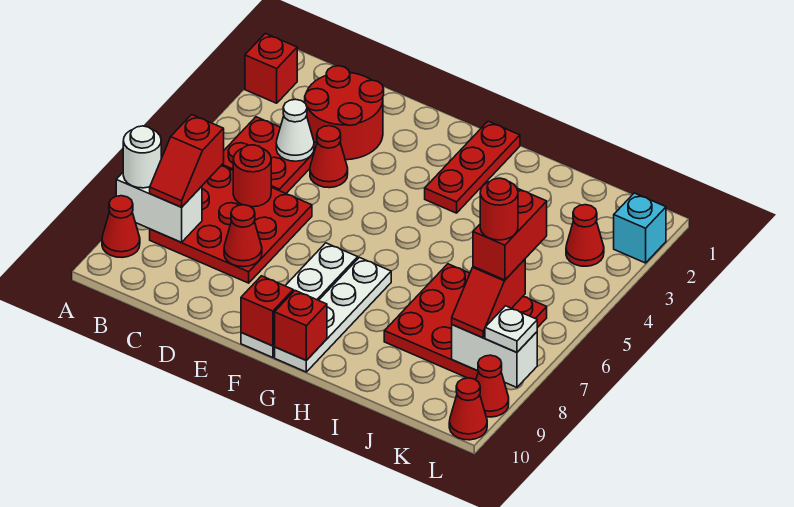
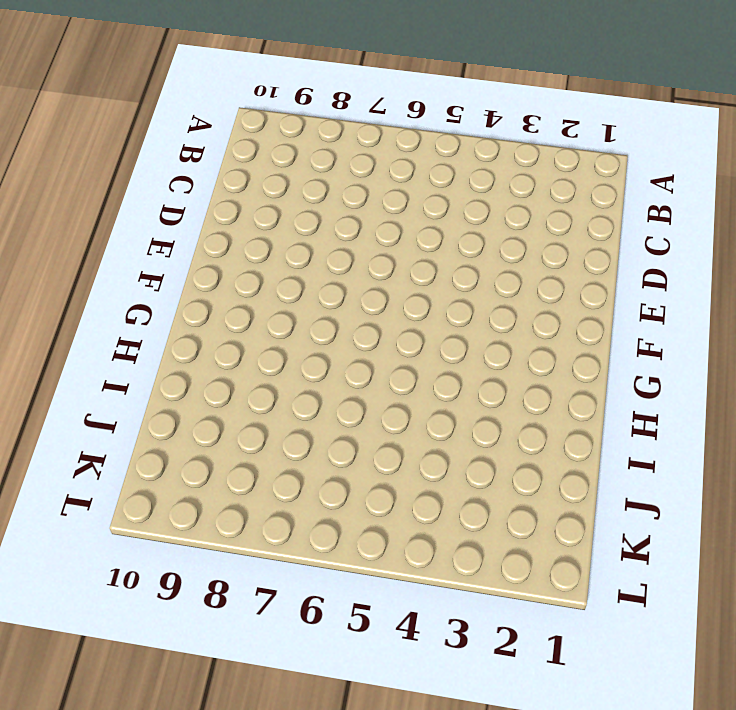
none -> red brick A2 level 1
none -> red cone A9 level 1
none -> red plate B4:C5 level 1

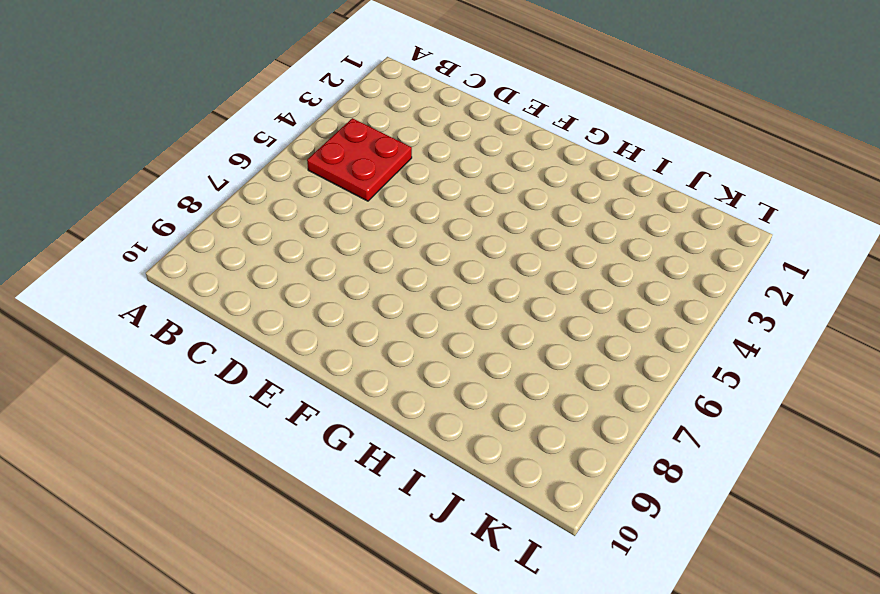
none -> red brick A2 level 1
none -> red cone A9 level 1
none -> red plate B6:D8 level 1

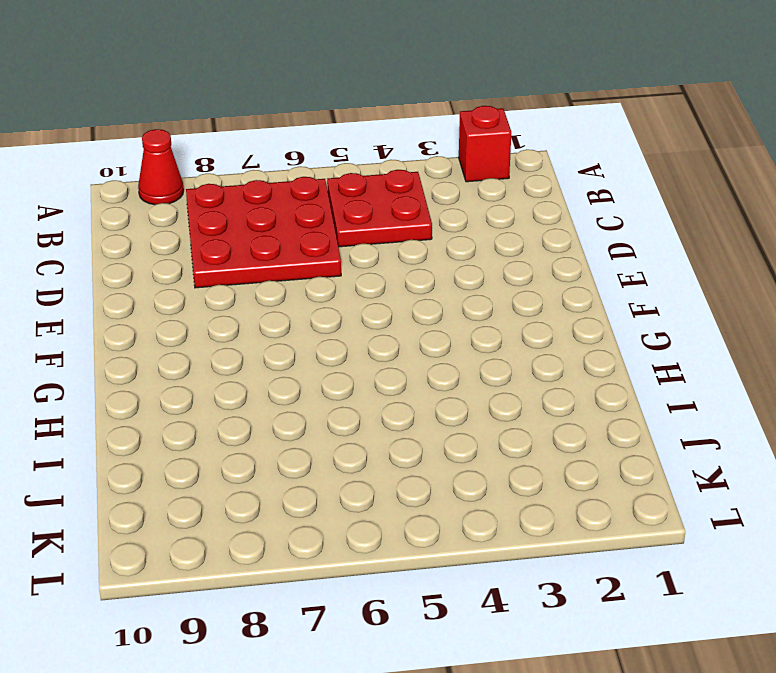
none -> red round brick C2:D3 level 1
none -> red cone D4 level 1
none -> white plate F7:F10 level 1

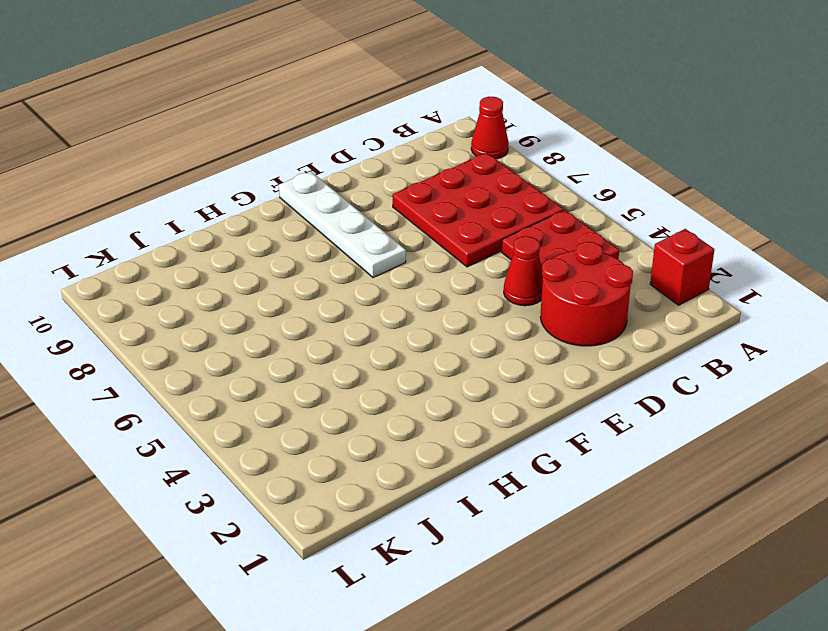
none -> red plate G1:G3 level 1
none -> white plate G7:G10 level 1
none -> red plate I6:K8 level 1

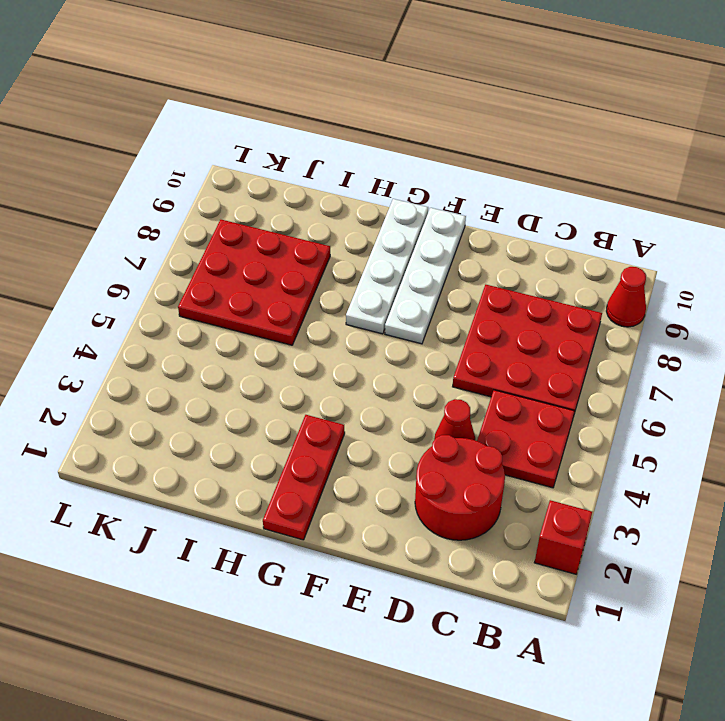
none -> red cone K3 level 1
none -> cyan brick L2 level 1
none -> red cone L9 level 1

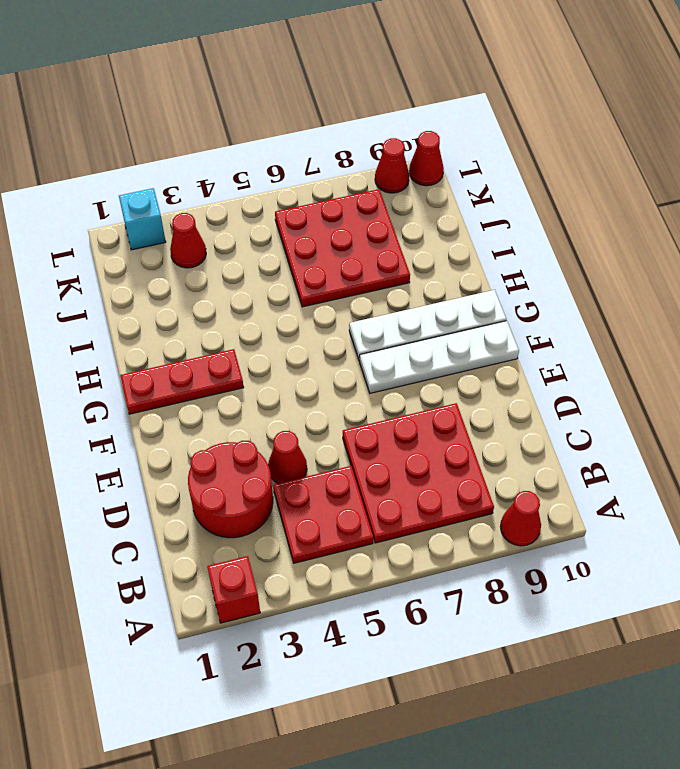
none -> white brick A8:B8 level 2
none -> white cone C4 level 2
none -> red round brick C6 level 2

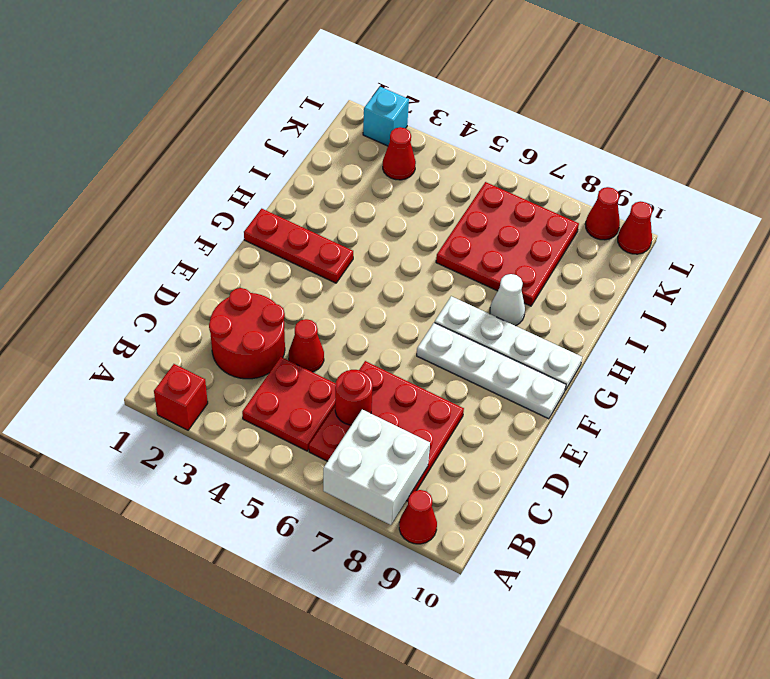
white brick A7:B8 level 2 -> white brick A8:B8 level 2
white cone H8 level 1 -> white cone C4 level 2
none -> red cone D8 level 2
none -> red brick F10 level 2
none -> red brick G10 level 2

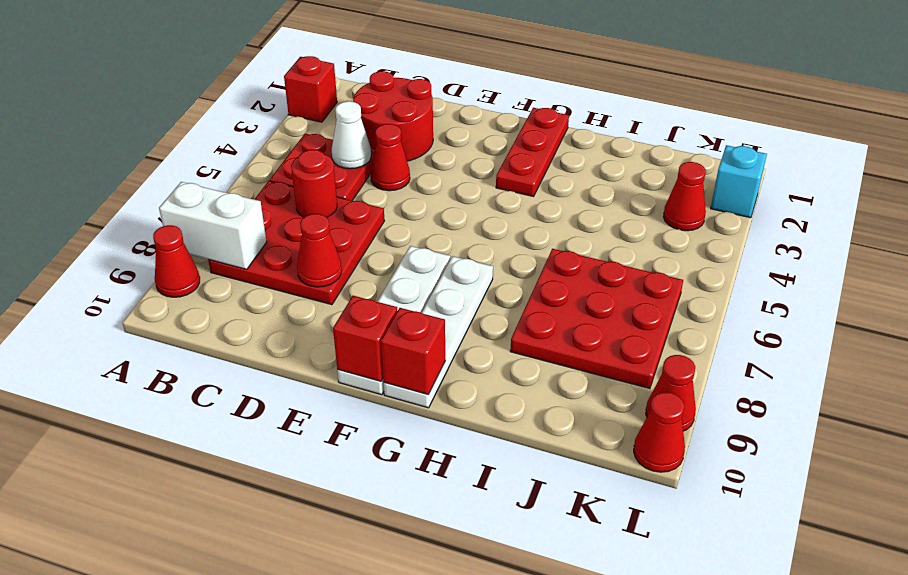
none -> white brick K8:L8 level 2
none -> white round brick A8 level 3
none -> red slope B7:B8 level 3 top 7

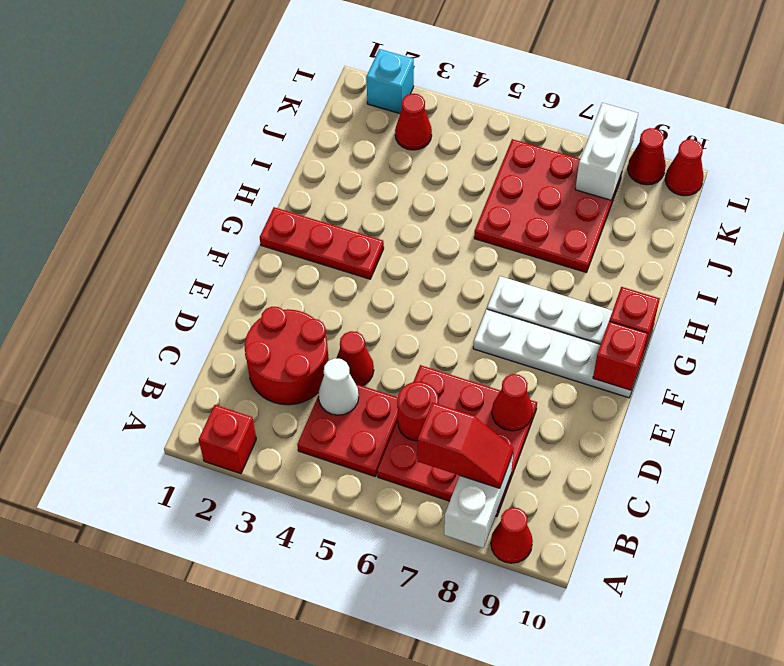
none -> white round brick A8 level 3
none -> red slope K7:K8 level 3 top 7
none -> white plate L8 level 3

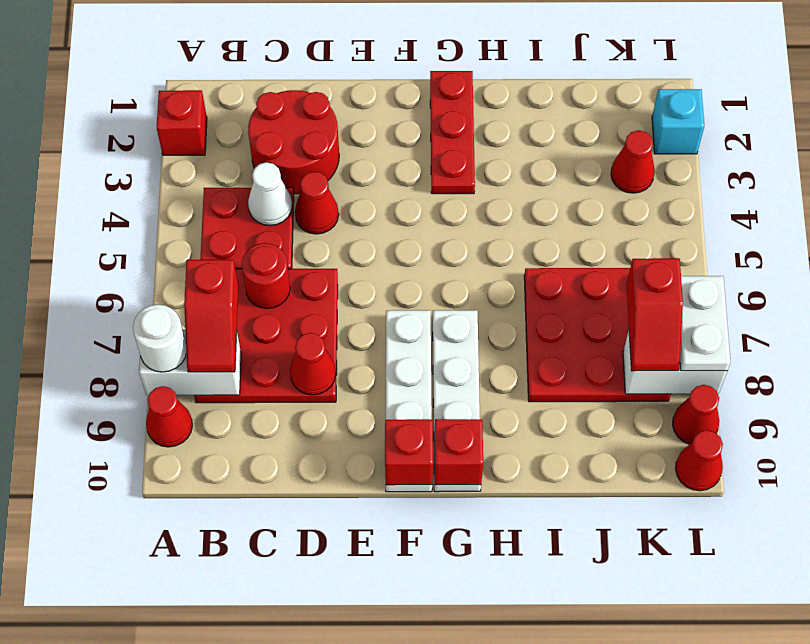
white plate L7:L8 level 3 -> white plate L8 level 3
none -> red brick K6:K7 level 4
none -> red round brick K7 level 5

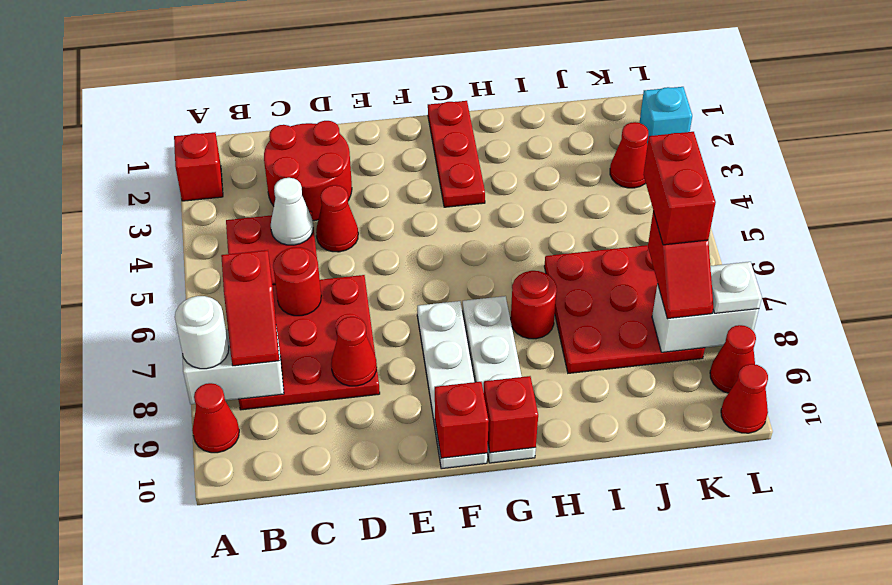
red round brick H7 level 1 -> red round brick K7 level 5

